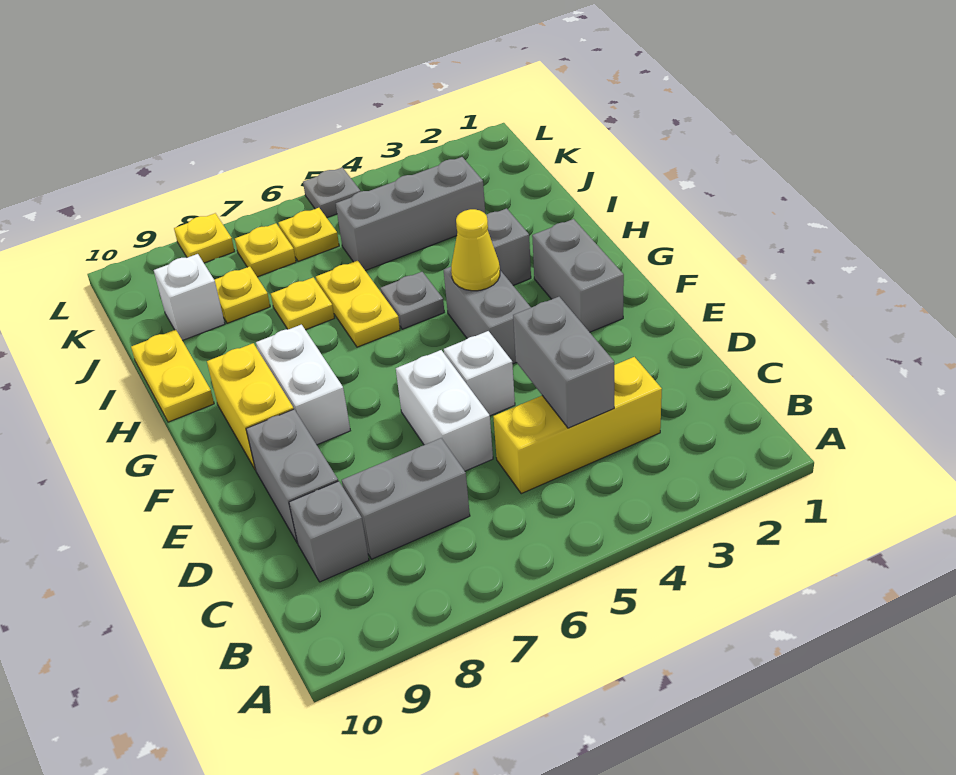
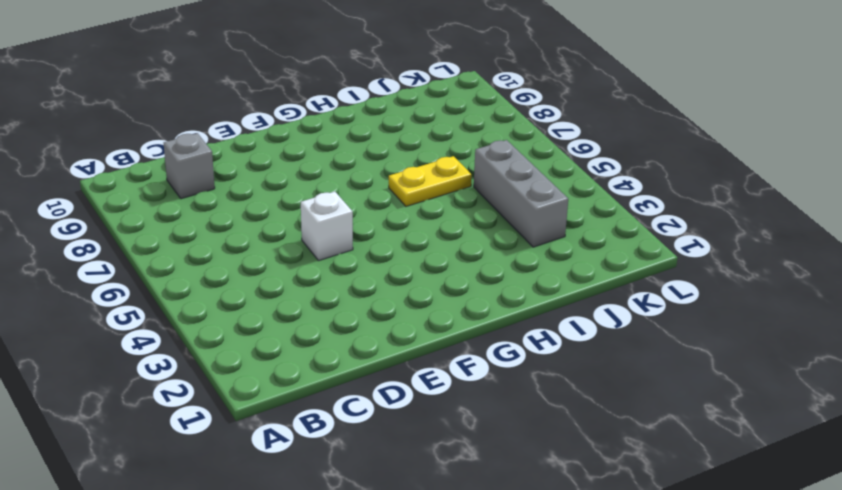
none -> yellow brick C3:C5 level 1
none -> grey brick C7:C8 level 1
none -> white brick D6:E6 level 1

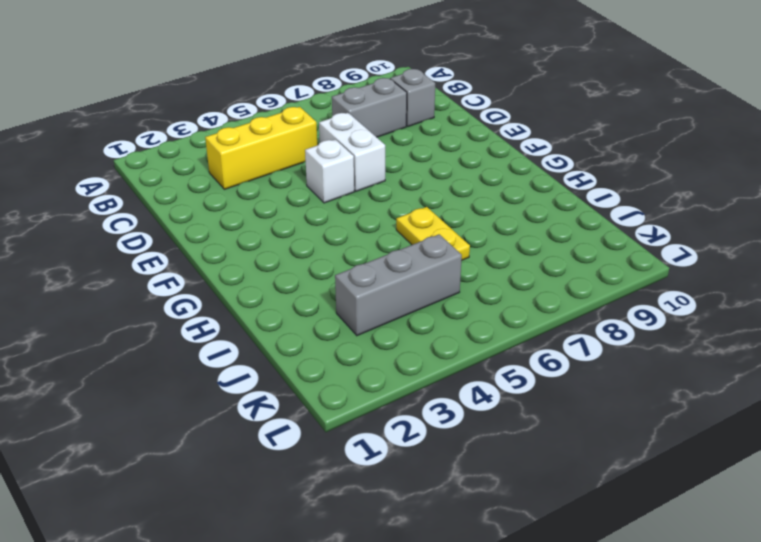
none -> grey brick D9:E9 level 1
none -> grey brick F2:G2 level 1
none -> grey brick F4:G4 level 1

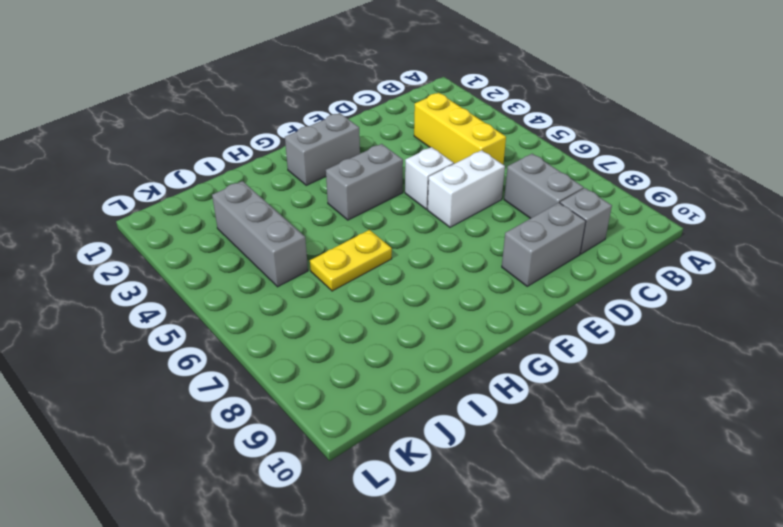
none -> white brick F8:G8 level 1
none -> yellow brick F9:G9 level 1
none -> grey brick H3 level 1

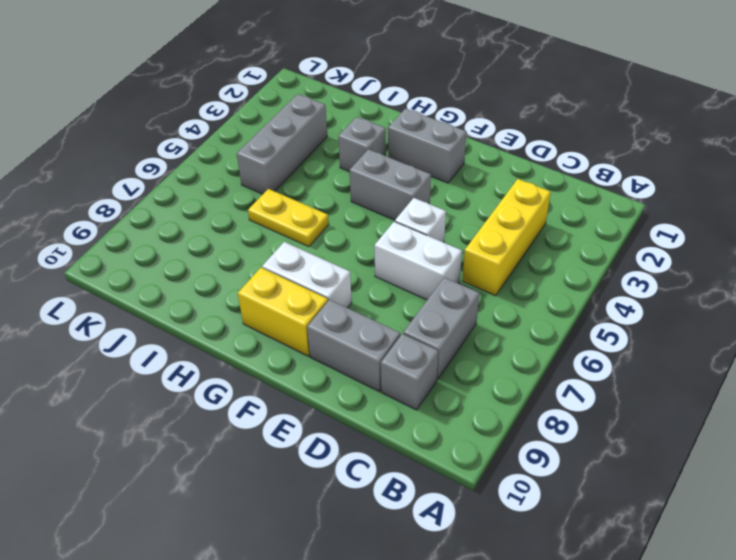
none -> grey plate H5 level 1
none -> yellow plate H10:I10 level 1
none -> yellow plate I7 level 1

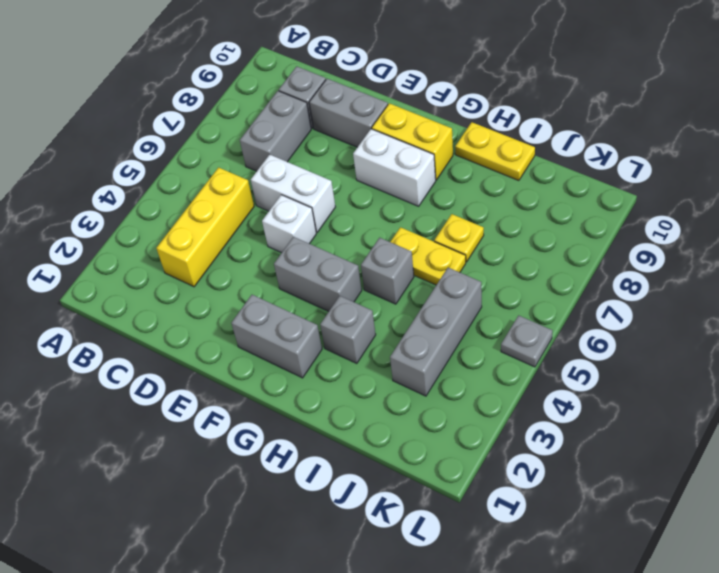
grey brick H5 level 1 -> grey plate H5 level 1
none -> yellow plate J8 level 1
none -> white brick J9 level 1
none -> yellow plate K6 level 1

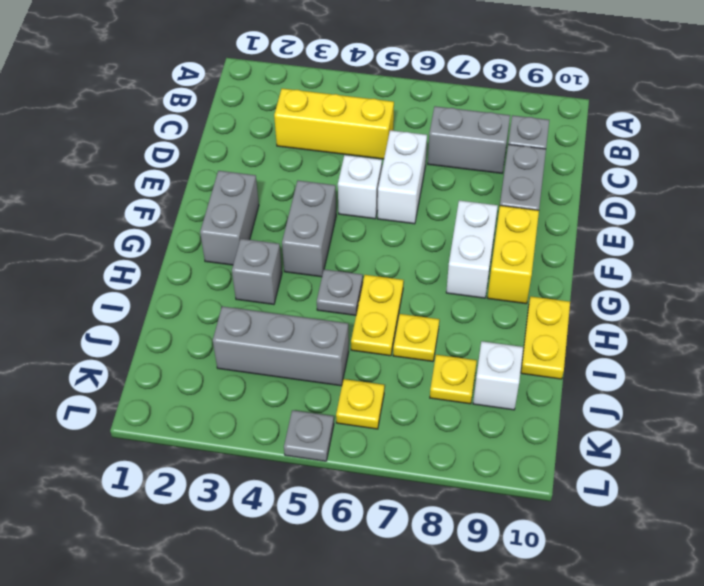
none -> yellow plate K7 level 1
none -> yellow plate L8 level 1
none -> grey brick C4:D4 level 2

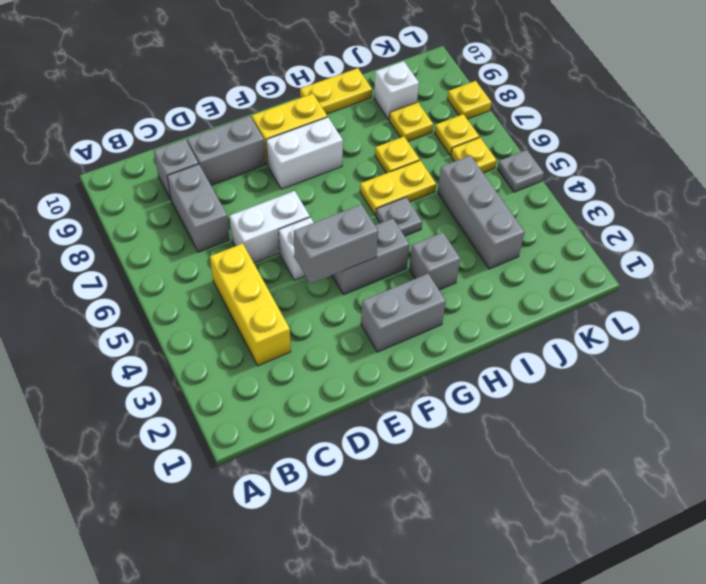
grey brick E4:F4 level 2 -> grey brick C4:D4 level 2
none -> yellow cone G4 level 2

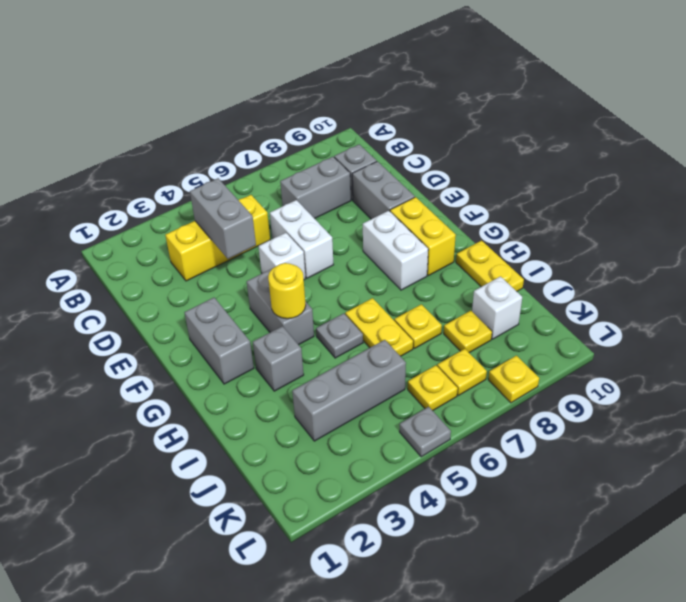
yellow round brick G4 level 2 -> yellow cone G4 level 2

